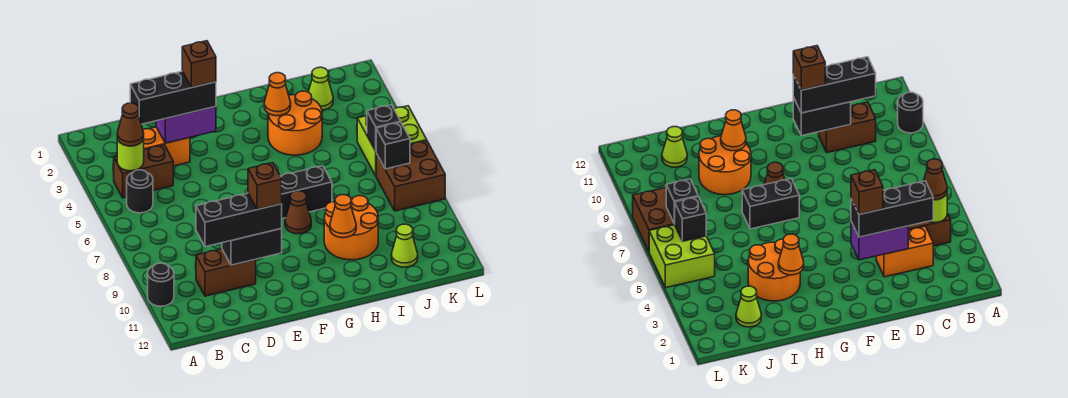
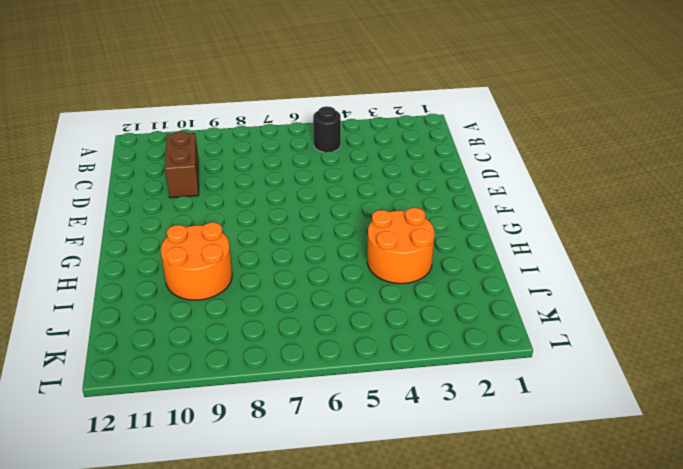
none -> black round brick A10 level 1
none -> brown brick B4:C4 level 1
none -> orange brick C3:D3 level 1

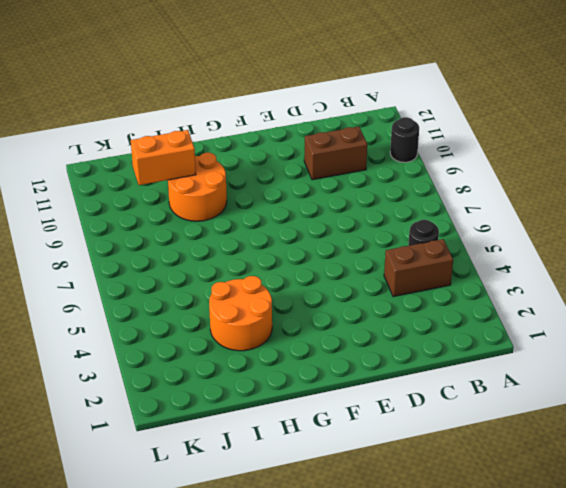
orange brick I10:J10 level 2 -> orange brick C3:D3 level 1
none -> black brick G7:H7 level 1
none -> brown cone G8 level 1
none -> lime cone J2 level 1

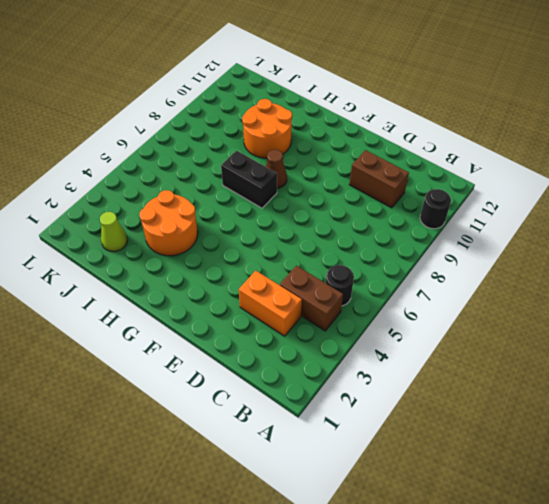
none -> lime cone J11 level 1
none -> lime brick K5:L6 level 1
none -> brown brick K7:L8 level 1

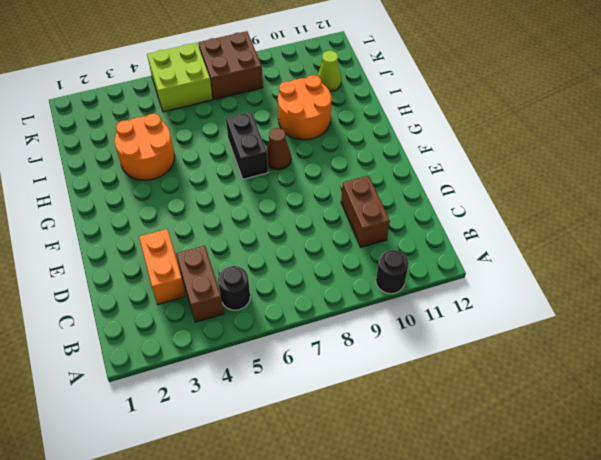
none -> lime cone J2 level 1
none -> lime round brick B4 level 2
none -> purple brick D3:E3 level 2

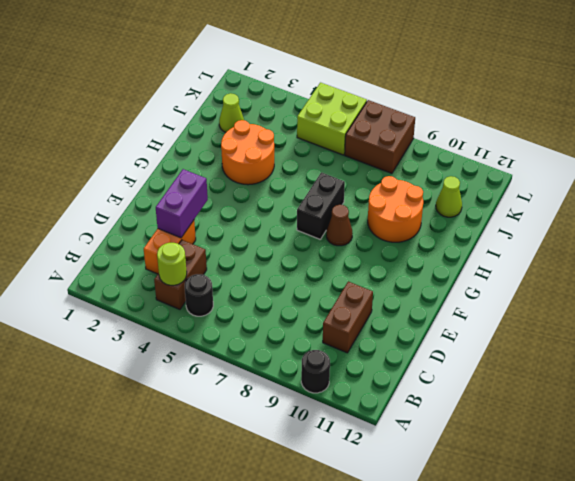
none -> black brick D10:E10 level 2
none -> orange cone H3 level 2
none -> orange cone H10 level 2

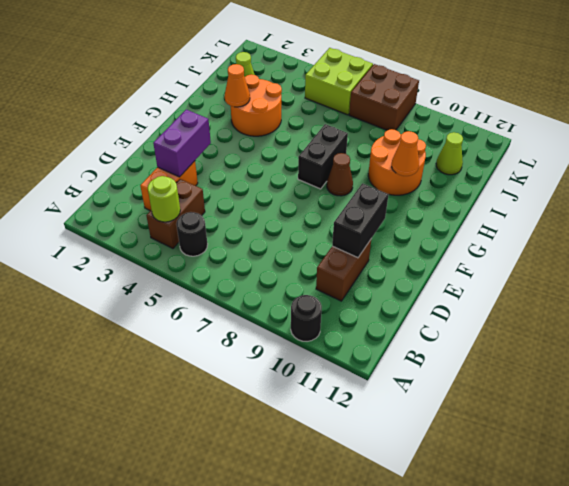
none -> black brick K6 level 2
none -> black brick K7 level 2
none -> brown cone B4 level 3

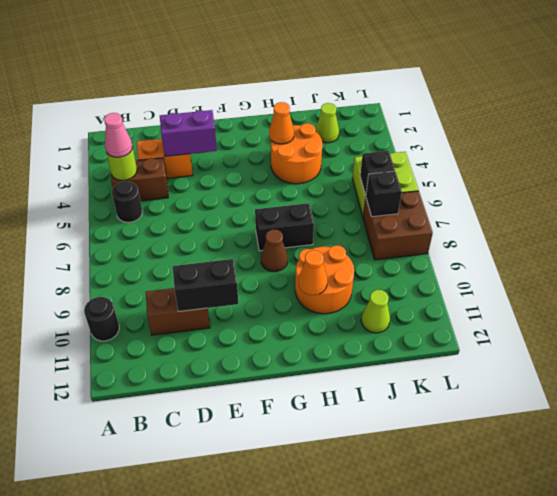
pink cone B4 level 3 -> brown cone B4 level 3
none -> black brick C3:E3 level 3
none -> black brick C10:E10 level 3
none -> brown brick E3 level 4

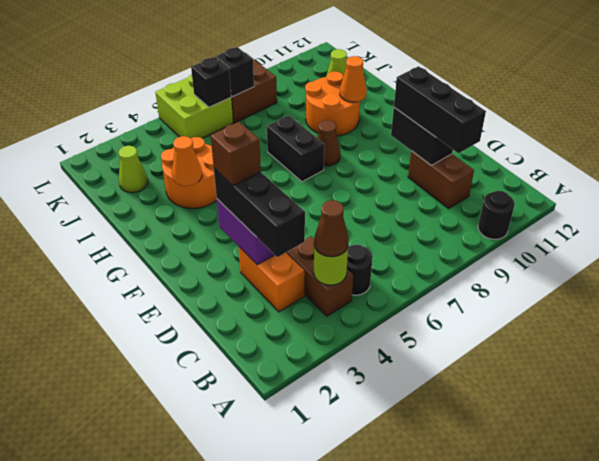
none -> brown brick E10 level 4

